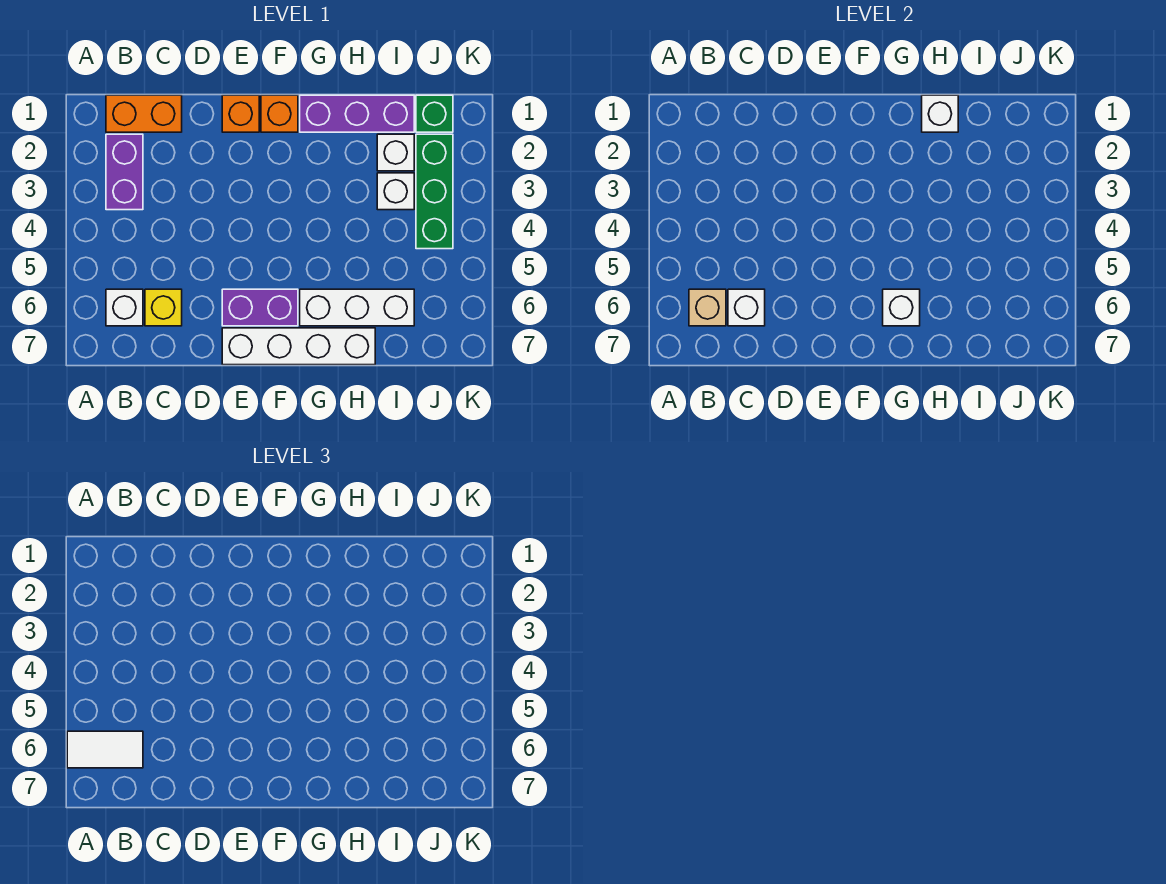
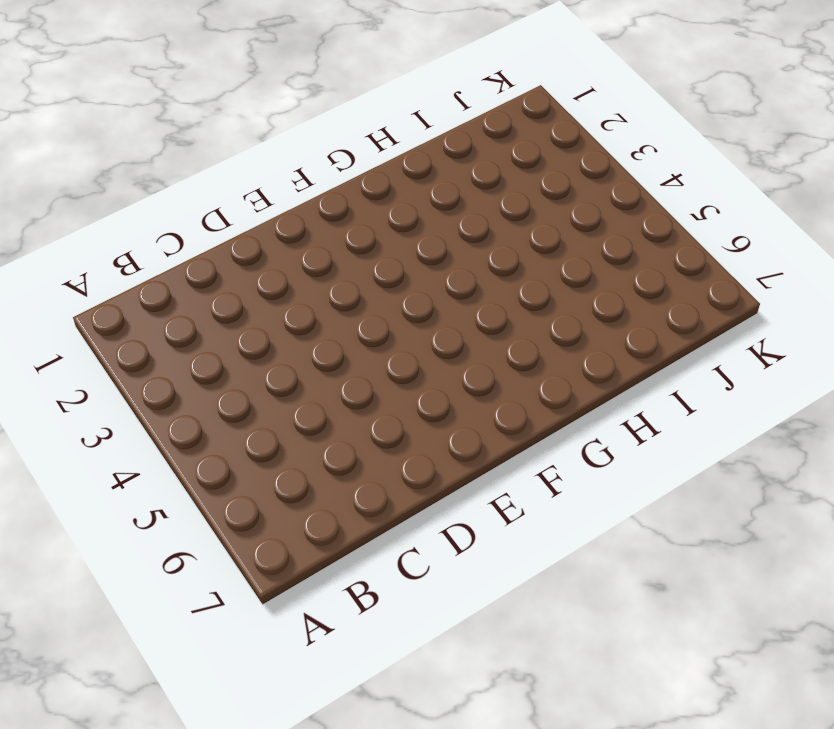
none -> orange brick B1:C1 level 1
none -> purple brick B2:B3 level 1
none -> white brick B6 level 1

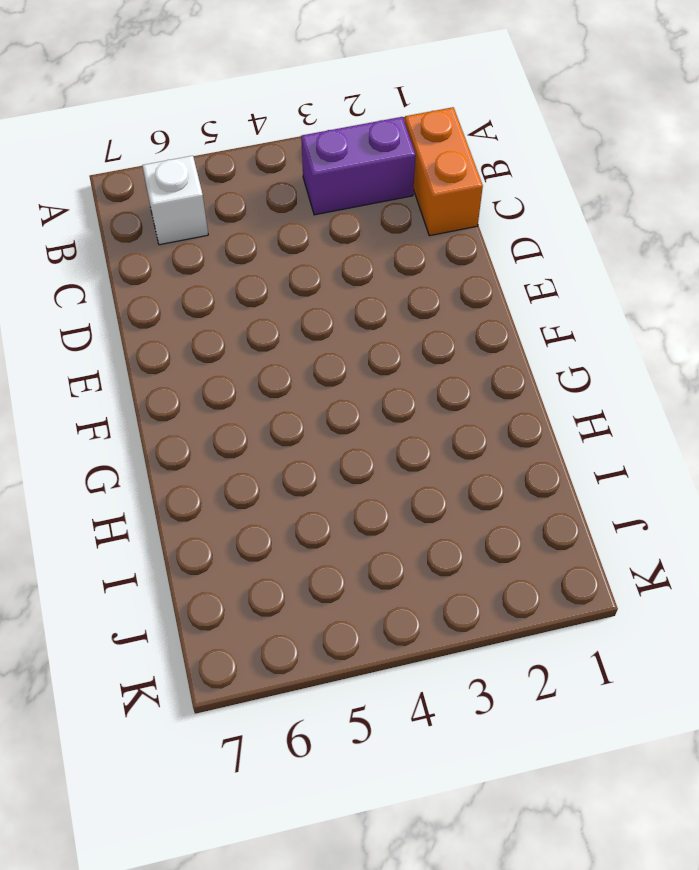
none -> yellow brick C6 level 1
none -> orange brick E1 level 1
none -> purple brick E6:F6 level 1

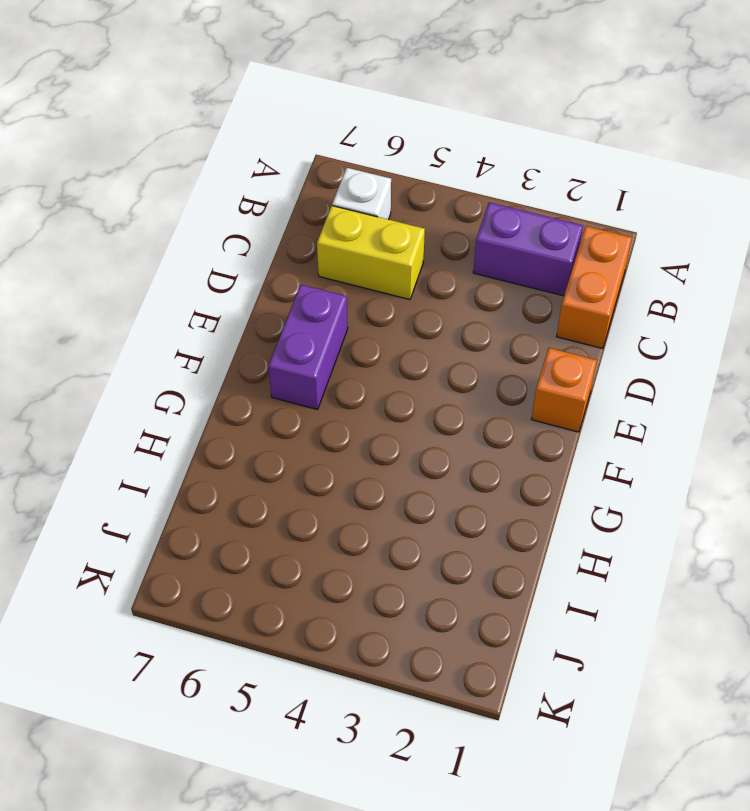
yellow brick C5:C6 level 1 -> yellow brick C6 level 1
none -> white brick E7:H7 level 1
none -> orange brick F1 level 1
none -> purple brick G1:I1 level 1

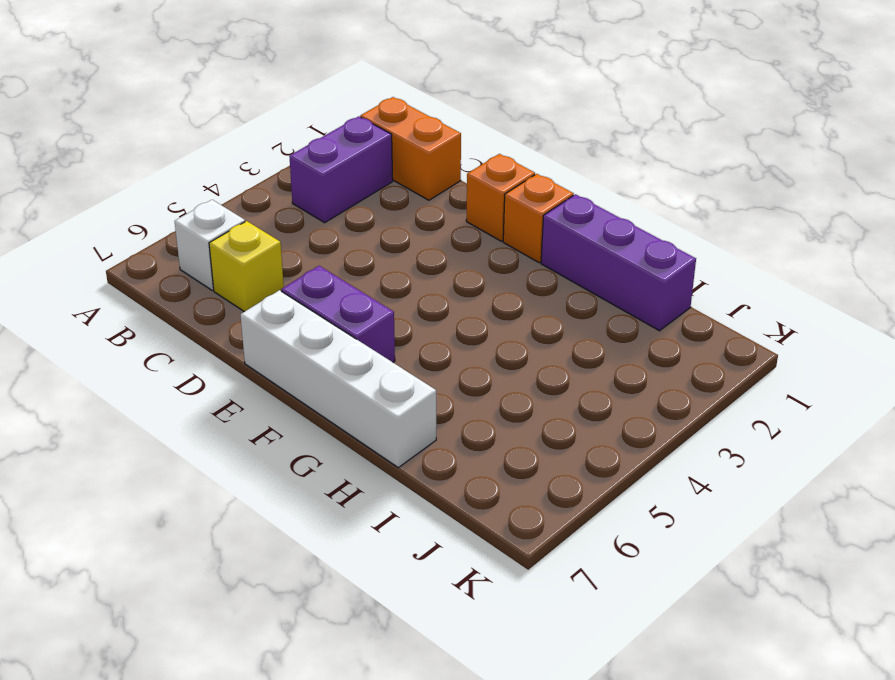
none -> white brick G6:I6 level 1
none -> white brick I2 level 1
none -> white brick I3 level 1

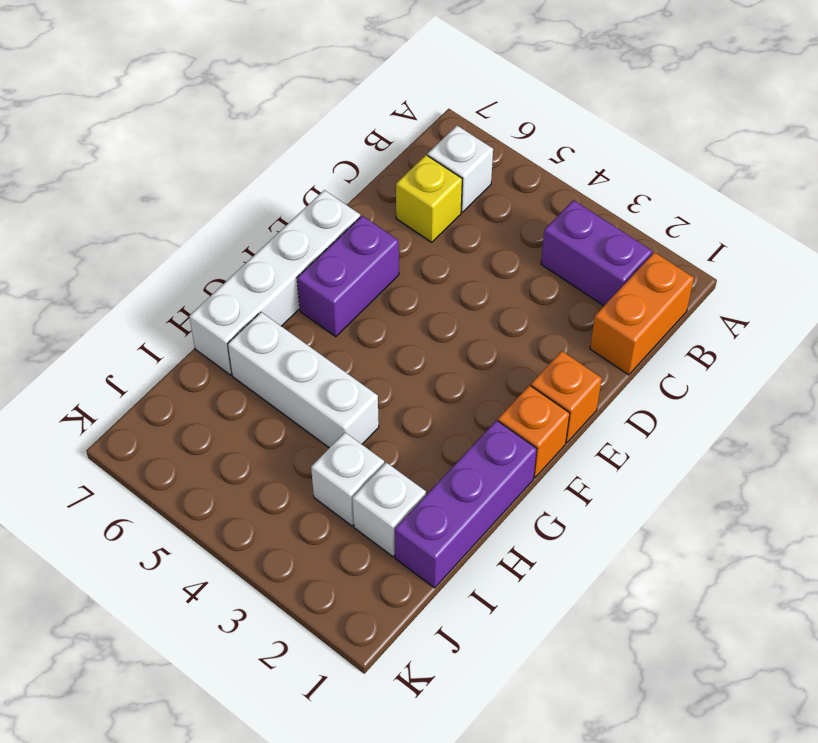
white brick H4:H6 level 1 -> white brick G6:I6 level 1
none -> green brick J1 level 1
none -> green brick J2:J4 level 1
none -> tan brick B6 level 2

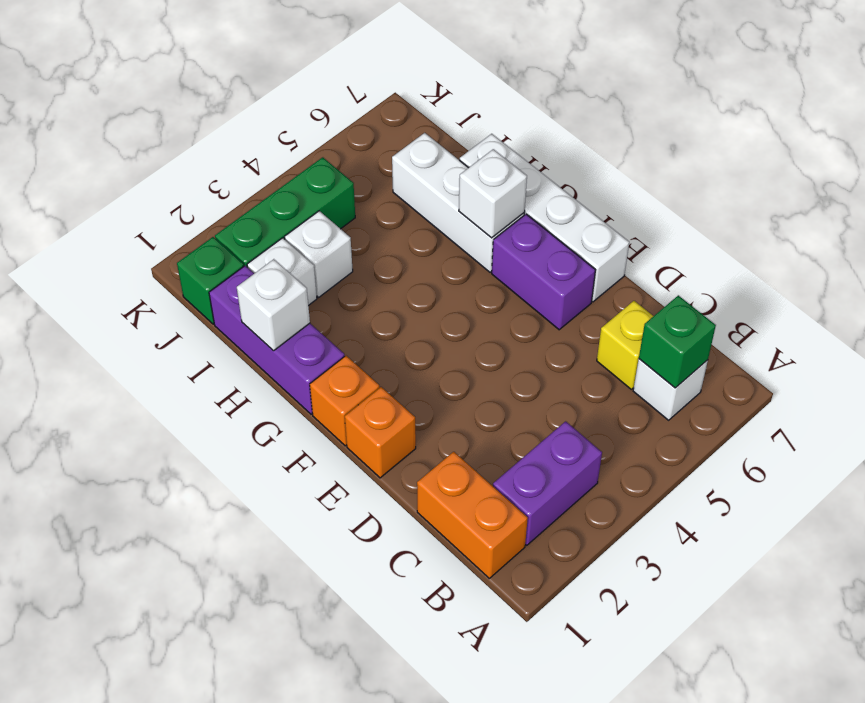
green brick B6 level 2 -> tan brick B6 level 2
none -> white brick C6 level 2
none -> white tile A6:B6 level 3

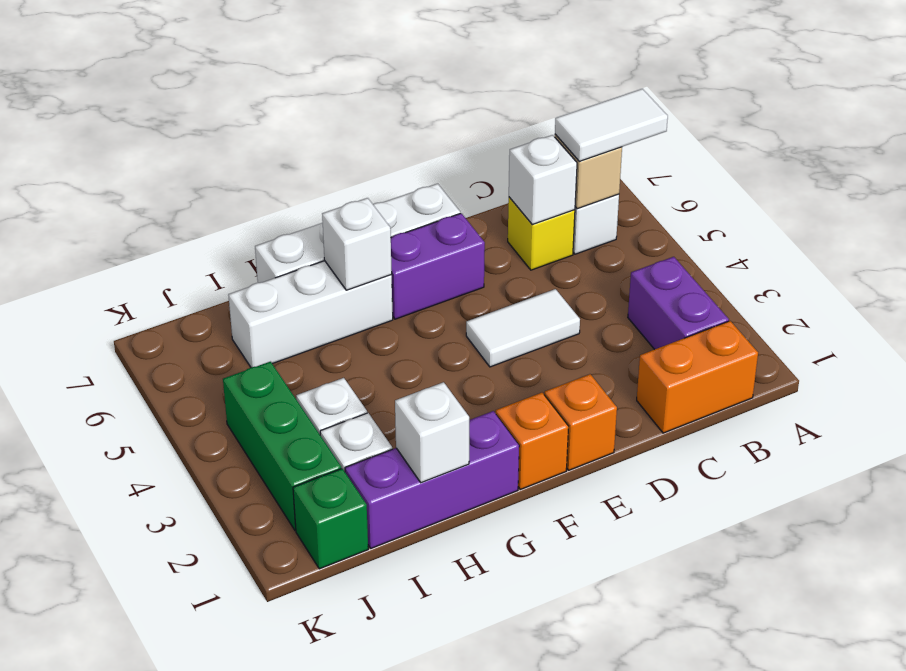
white tile D4:E4 level 1 -> none

